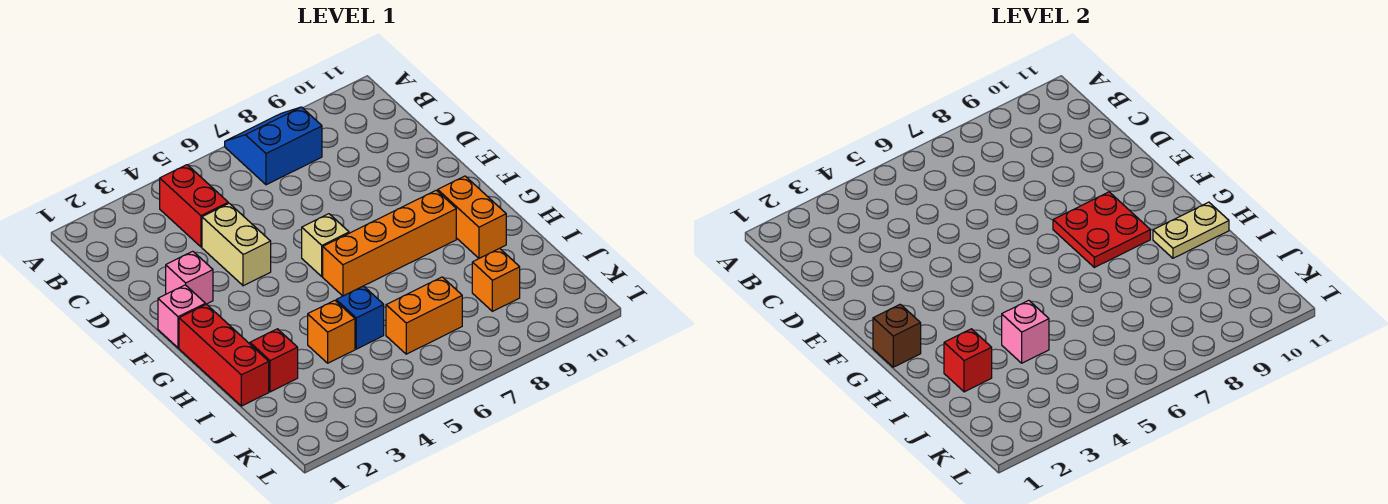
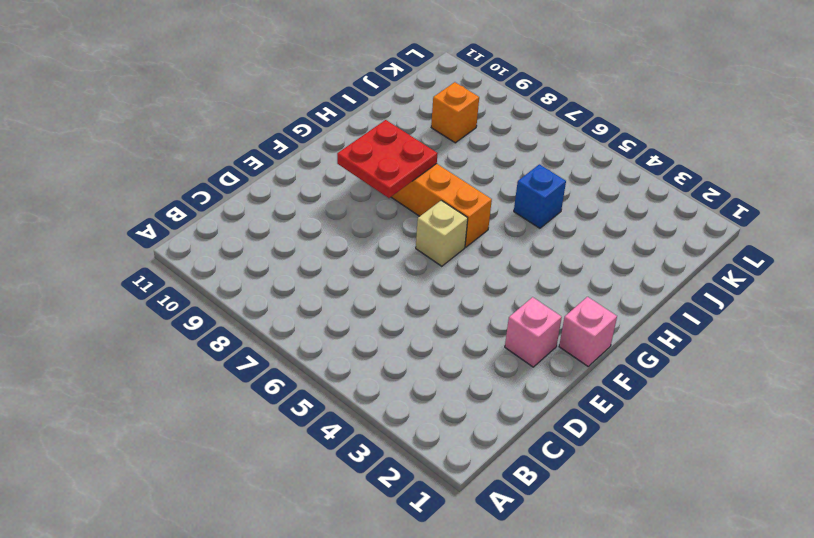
none -> blue slope A7:B8 level 1 top B
none -> red brick B4:C4 level 1
none -> tan brick D4:E4 level 1

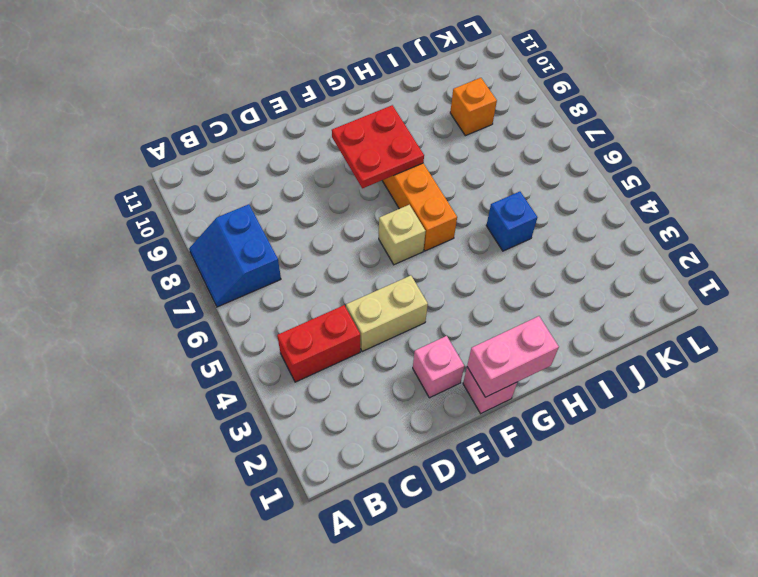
pink brick F1:G1 level 2 -> brown brick G1 level 2
none -> red brick G1:I1 level 1
none -> orange brick G10:H10 level 1
none -> red brick I2 level 1

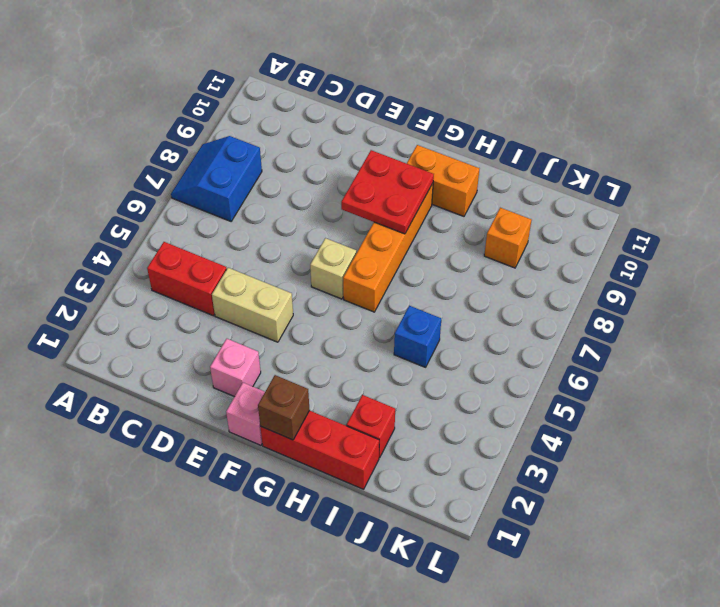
none -> orange brick I4 level 1
none -> orange brick J6:J7 level 1
none -> tan plate H10:H11 level 2

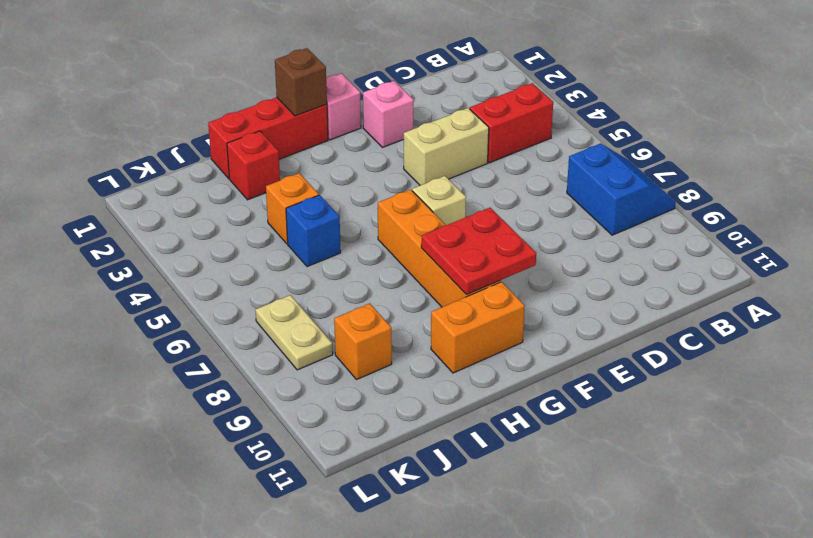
tan plate K7:K8 level 1 -> tan plate H10:H11 level 2
none -> orange brick J6:J7 level 1
none -> red brick I2 level 2
none -> pink brick I4 level 2

